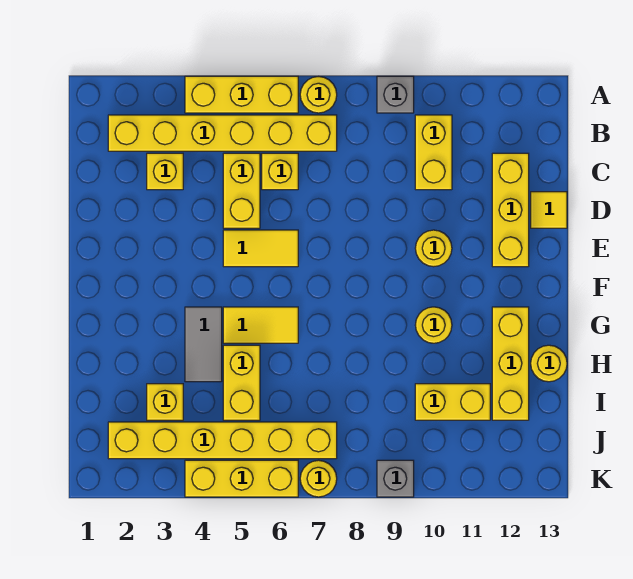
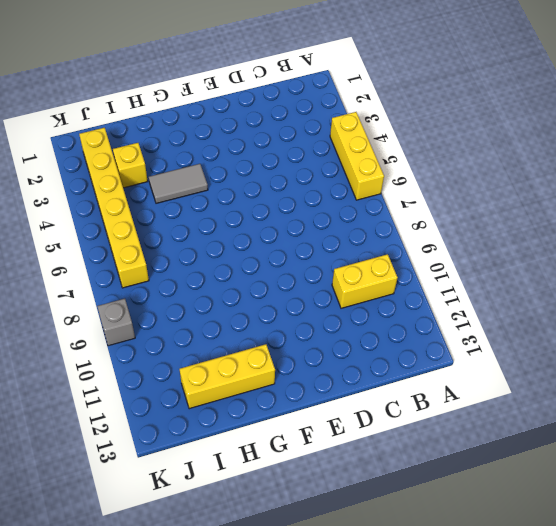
none -> yellow round brick A7 level 1
none -> grey brick A9 level 1
none -> yellow brick B2:B7 level 1

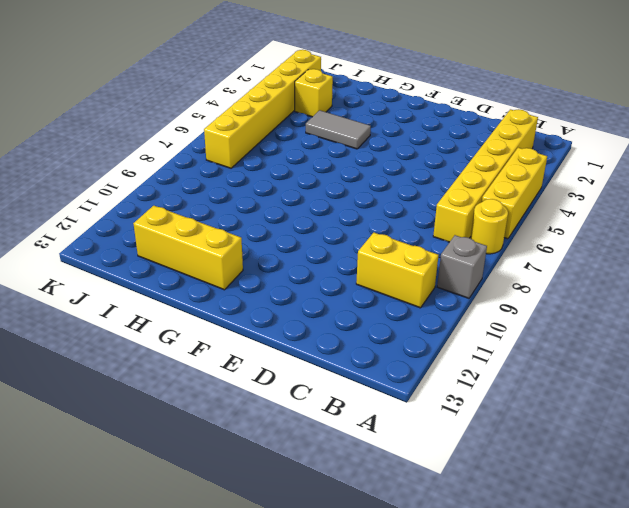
none -> yellow brick C3 level 1
none -> yellow brick C5:D5 level 1
none -> yellow brick C6 level 1

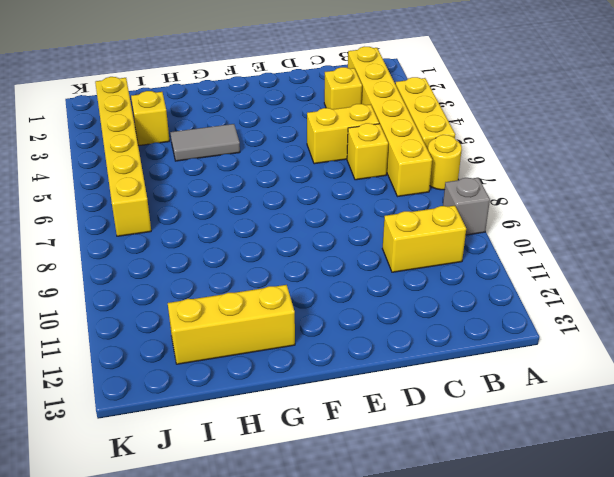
none -> yellow brick C12:E12 level 1
none -> yellow tile D13 level 1
none -> yellow tile E5:E6 level 1

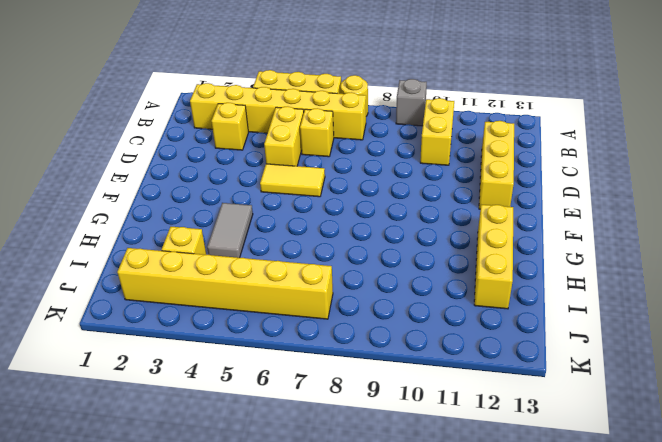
none -> yellow tile D13 level 1
none -> yellow round brick E10 level 1
none -> yellow tile G5:G6 level 1

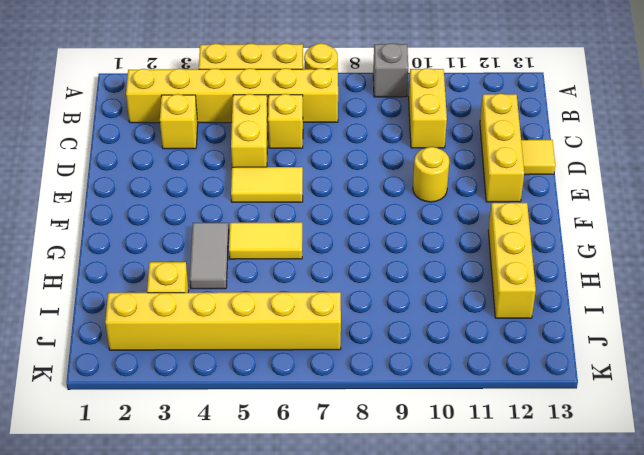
none -> yellow round brick G10 level 1
none -> yellow brick H5:I5 level 1
none -> yellow round brick H13 level 1

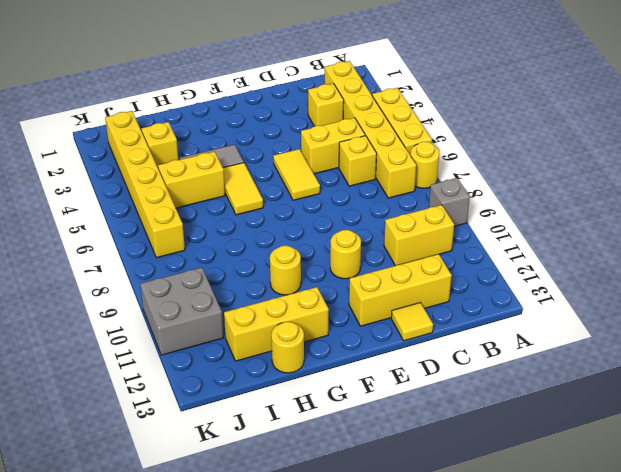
grey brick J10:K11 level 1 -> none
none -> yellow brick I10:I11 level 1
none -> yellow brick K4:K6 level 1
none -> yellow round brick K7 level 1

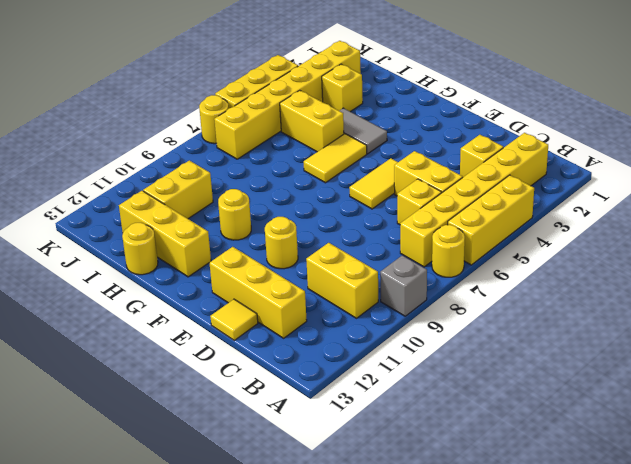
none -> grey brick K9 level 1

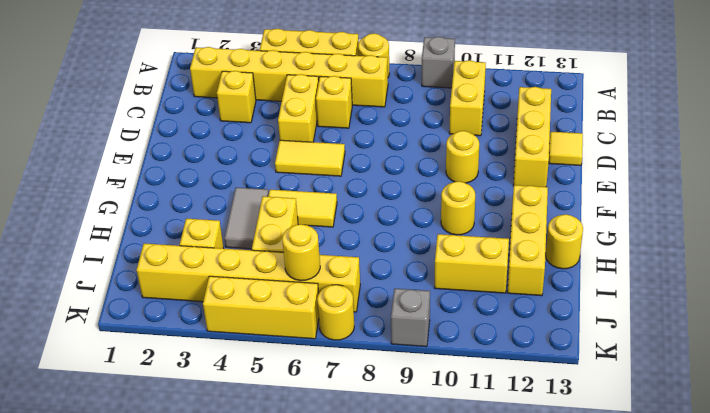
yellow round brick J6 level 2 -> none

